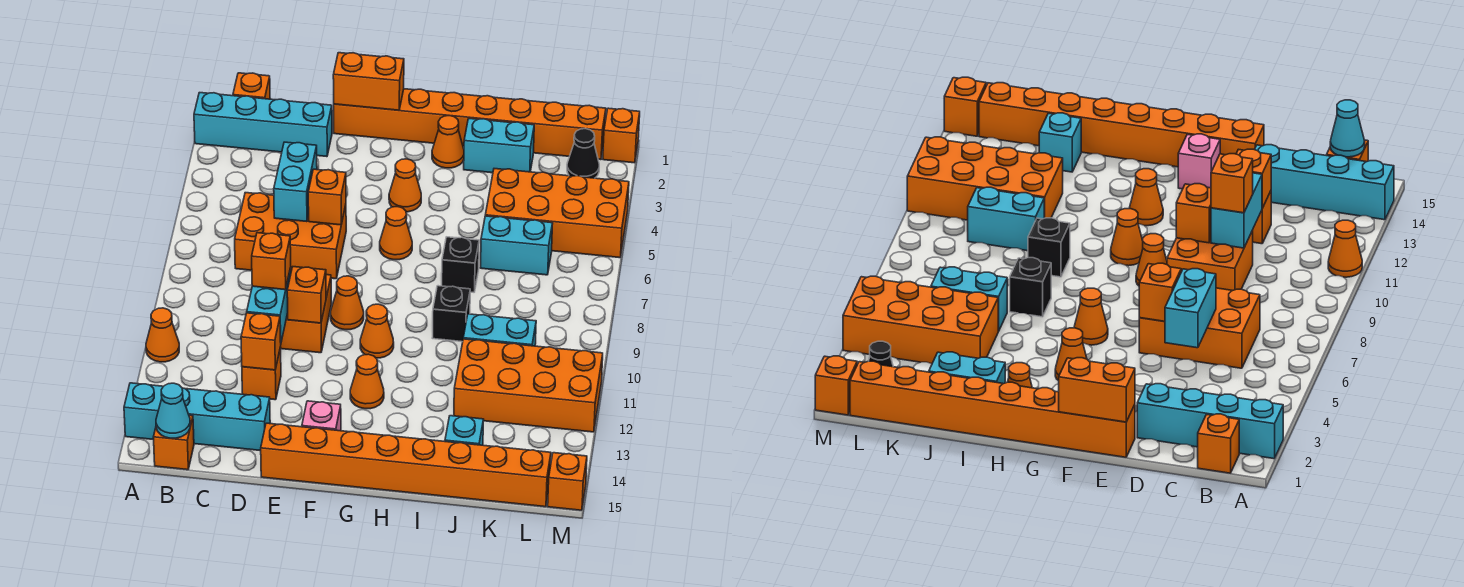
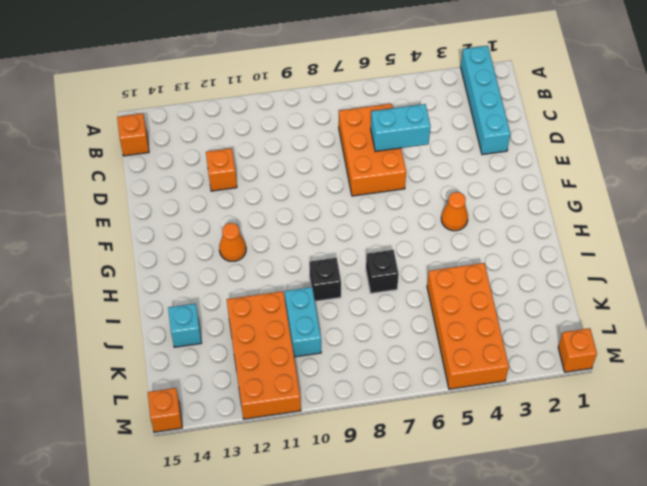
none -> orange cone A11 level 1
none -> cyan brick A14:D14 level 1
none -> orange brick B1 level 1
none -> orange brick D9:E10 level 1

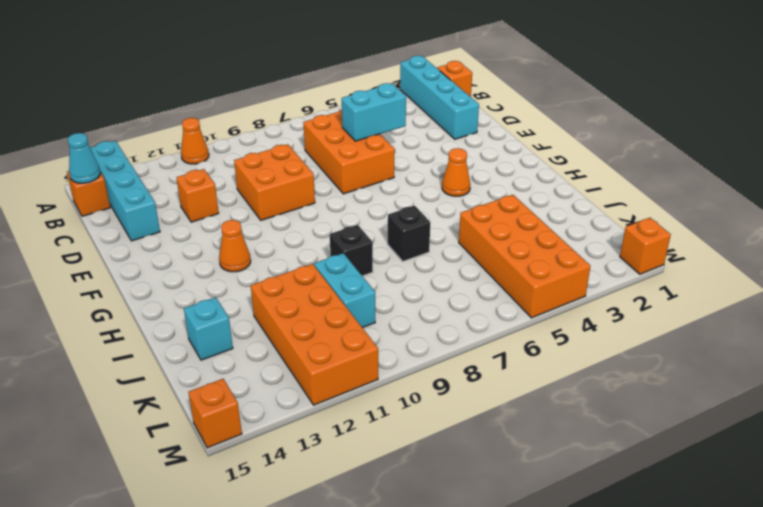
none -> orange brick E1:L1 level 1
none -> orange brick E15:L15 level 1
none -> orange cone F9 level 1
none -> pink brick F14 level 1

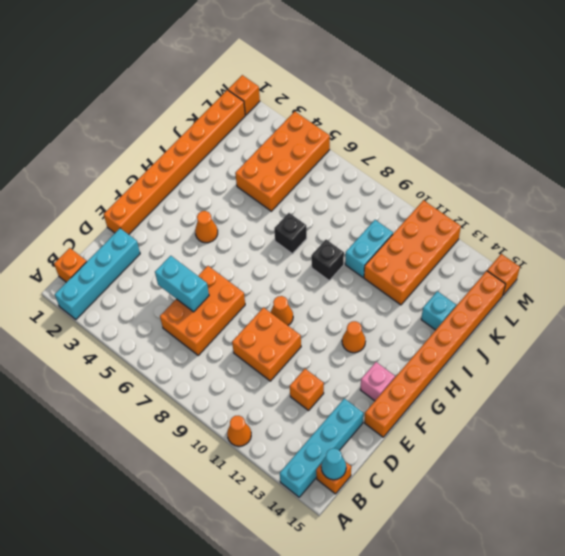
none -> orange cone G6 level 1
none -> orange cone G10 level 1
none -> orange cone H2 level 1
none -> cyan brick I2:J2 level 1

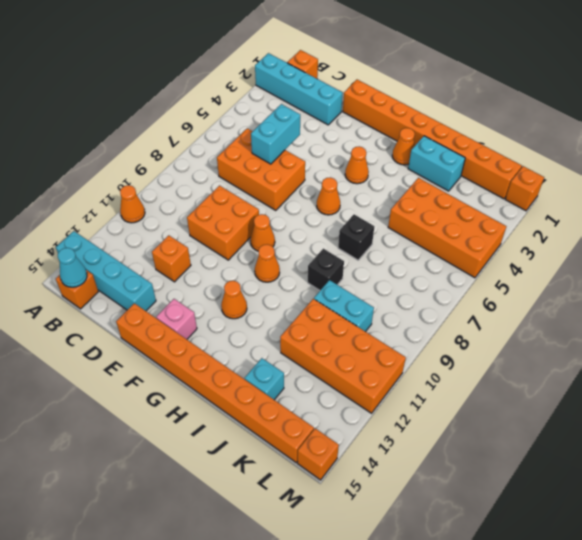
none -> cyan brick J6:K6 level 1
none -> black cone L2 level 1
none -> cyan brick D10:D11 level 2
none -> orange brick D12 level 2

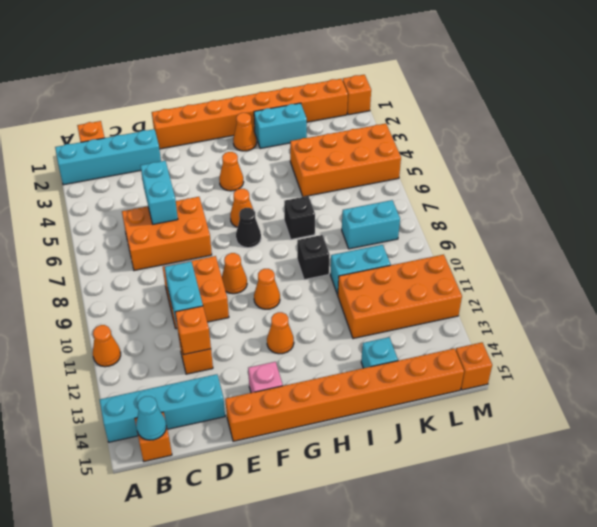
black cone G7 level 1 -> black cone L2 level 1
cyan brick K8:L8 level 1 -> cyan brick J6:K6 level 1
none -> orange brick E1:F1 level 2
none -> orange brick E6 level 2
none -> orange brick E10 level 2
none -> orange brick D10 level 3

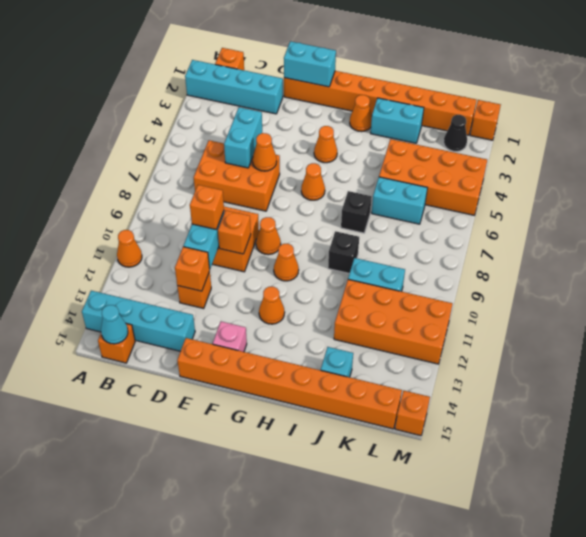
cyan brick E1:F1 level 2 -> orange brick E1:F1 level 2
orange cone E6 level 2 -> orange brick E6 level 2

